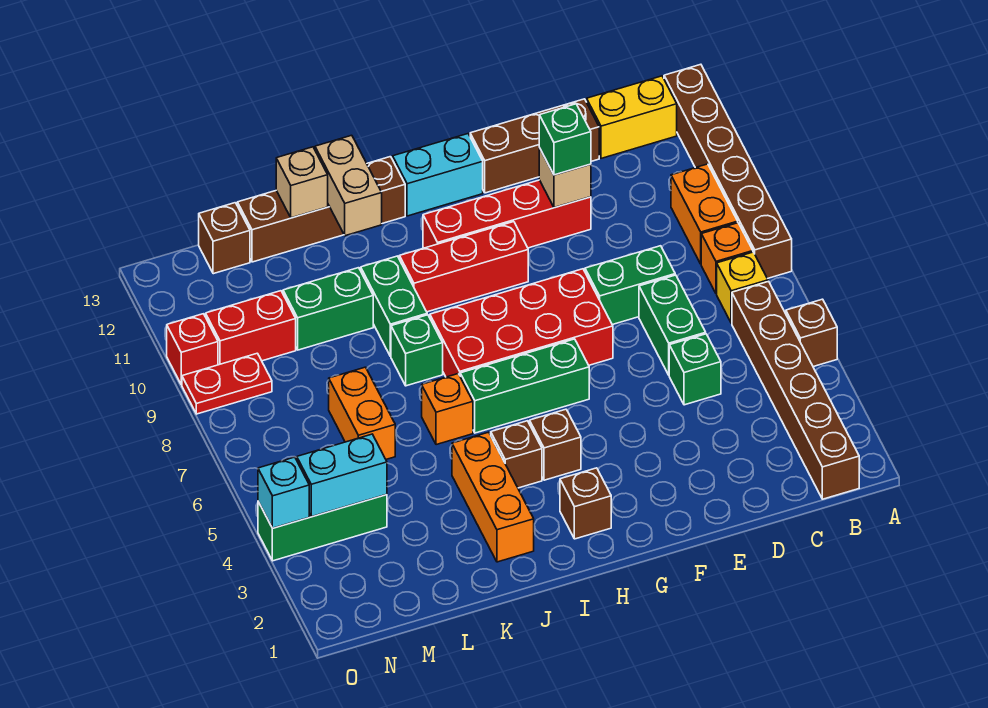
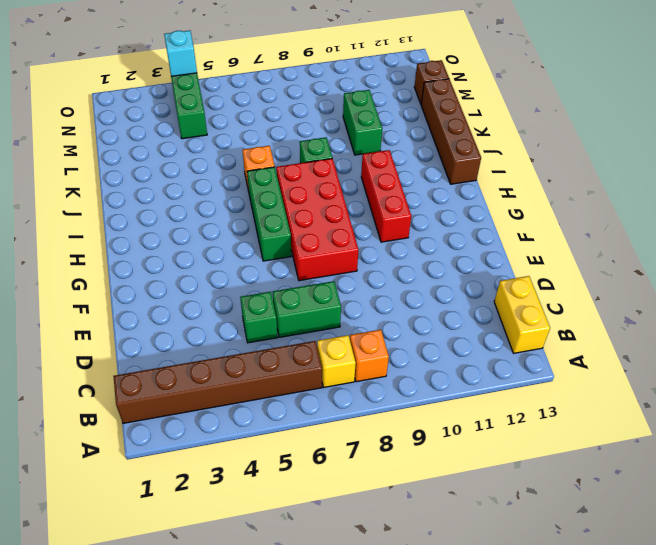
none -> brown brick A5 level 1
none -> brown brick A8:A13 level 1
none -> orange brick B9:B10 level 1
none -> green brick D8:E8 level 1

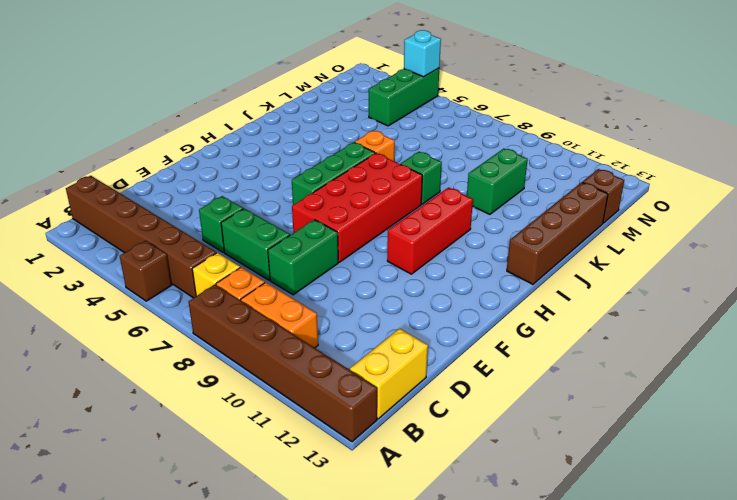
none -> brown brick D13:F13 level 1
none -> red brick E11:H11 level 1
none -> cyan brick G13:H13 level 1
none -> brown brick H2 level 1

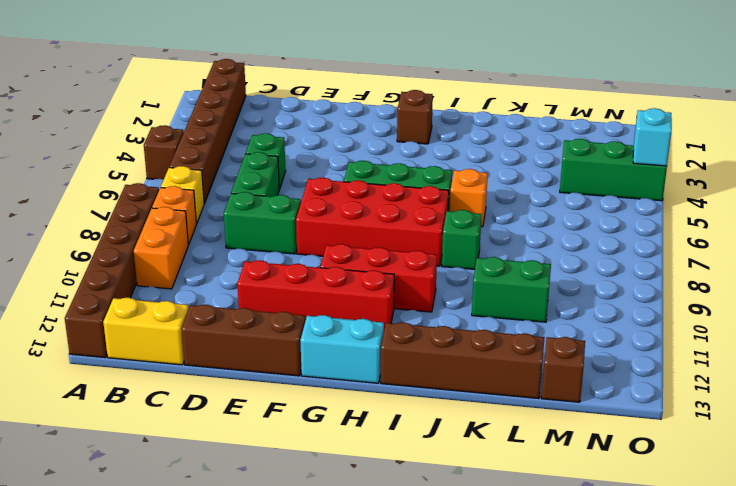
none -> brown brick H4 level 1
none -> brown brick I4 level 1
none -> orange brick J2:J4 level 1
none -> green brick J9:J10 level 1

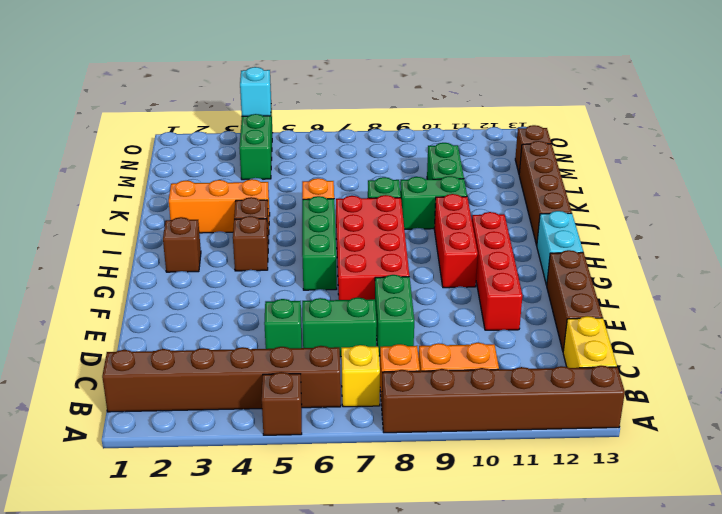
none -> orange brick L6:L7 level 1
none -> red brick M10:N10 level 1
none -> red plate N9:O9 level 1
none -> red brick O10 level 1

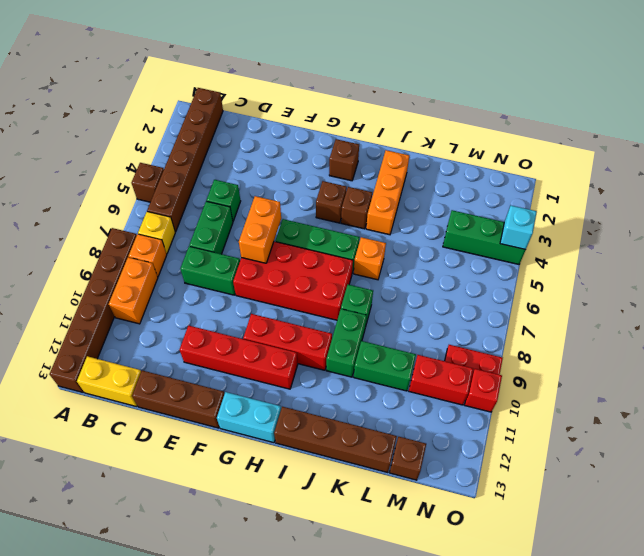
orange brick F6:F7 level 2 -> orange brick L6:L7 level 1
none -> tan brick E11 level 2
none -> tan brick J12:J13 level 2
none -> tan brick K13 level 2
none -> cyan brick M4:N4 level 2

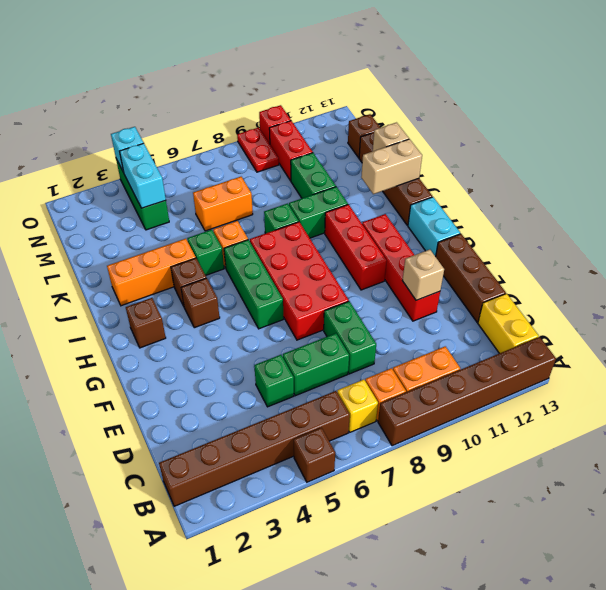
green brick J5 level 1 -> green brick E11 level 3

